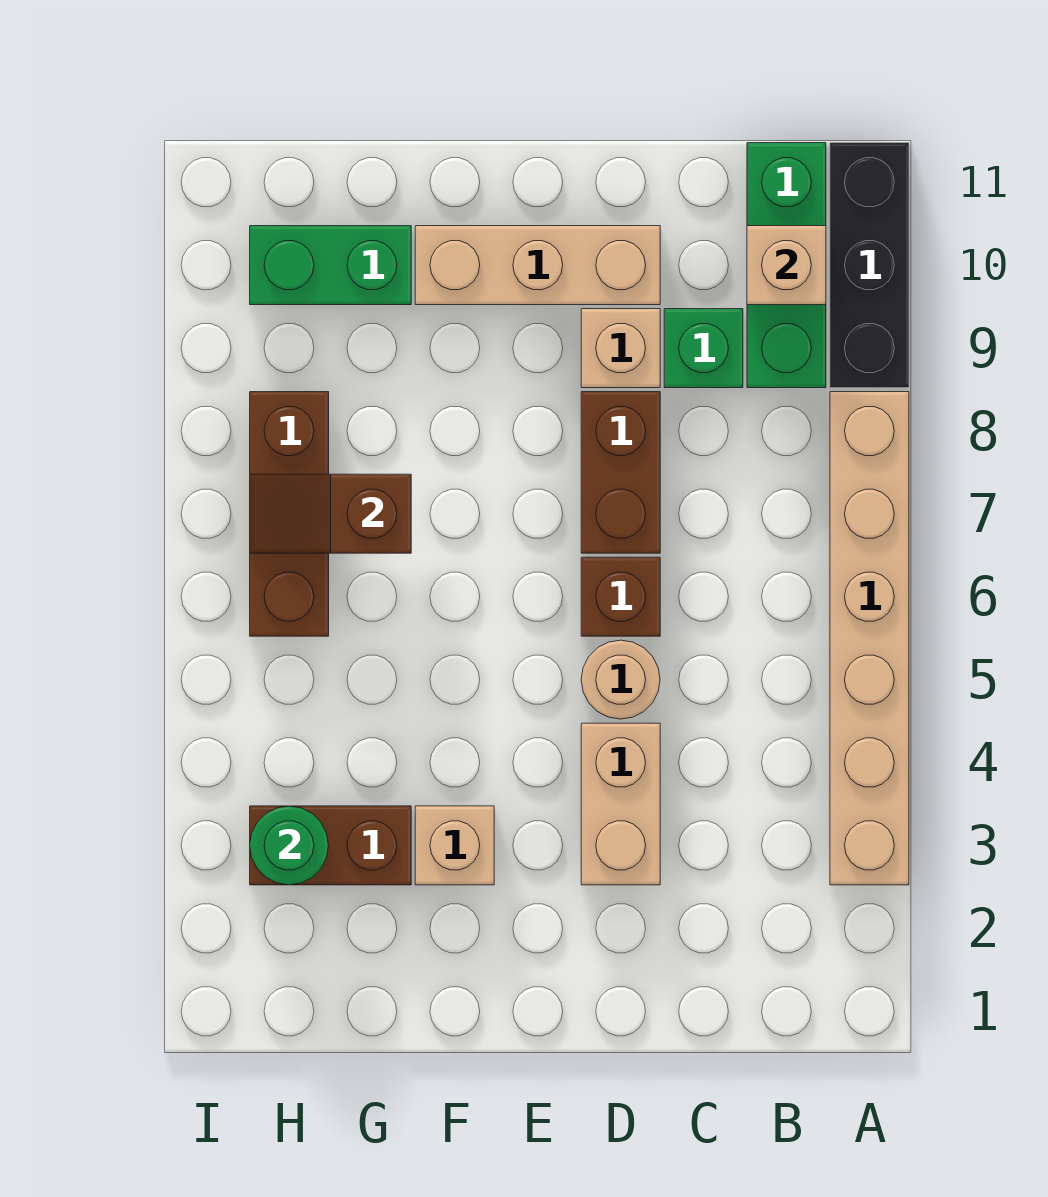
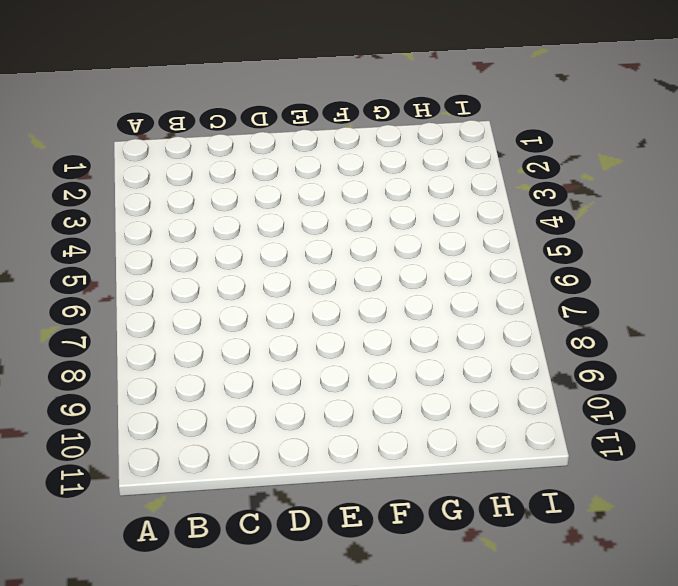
none -> tan brick A3:A8 level 1
none -> black brick A9:A11 level 1
none -> green brick B9:B11 level 1

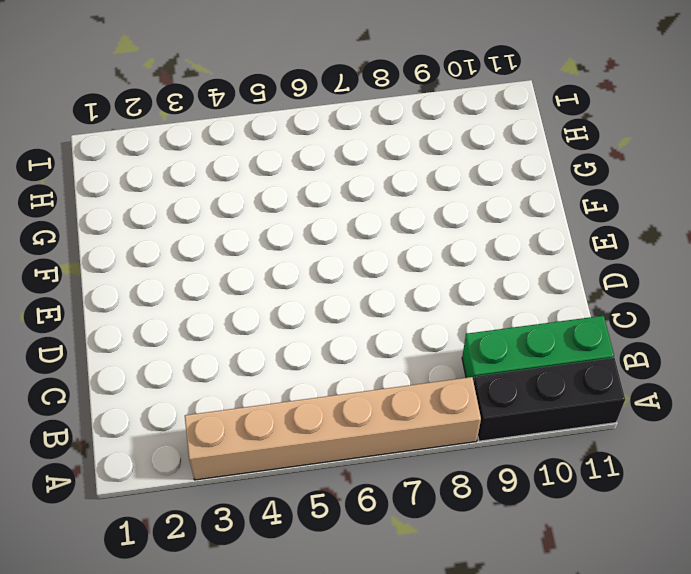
none -> green brick C9 level 1
none -> tan brick D3:D4 level 1
none -> tan round brick D5 level 1

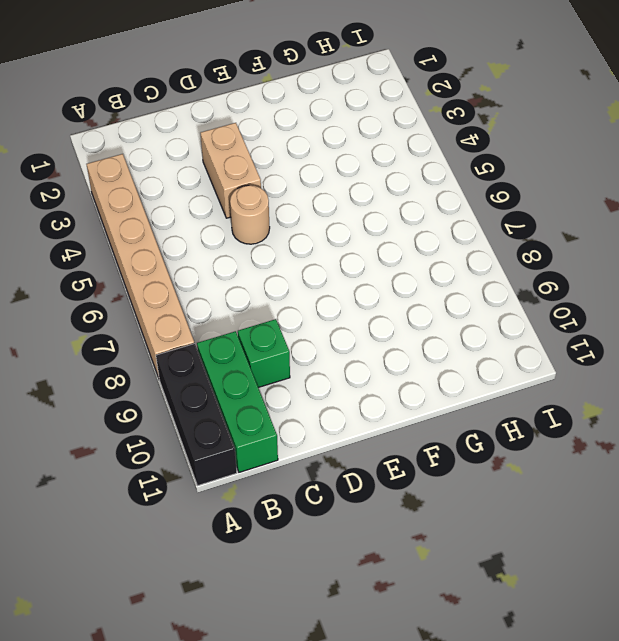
none -> brown brick D6 level 1
none -> brown brick D7:D8 level 1
none -> tan brick D9 level 1

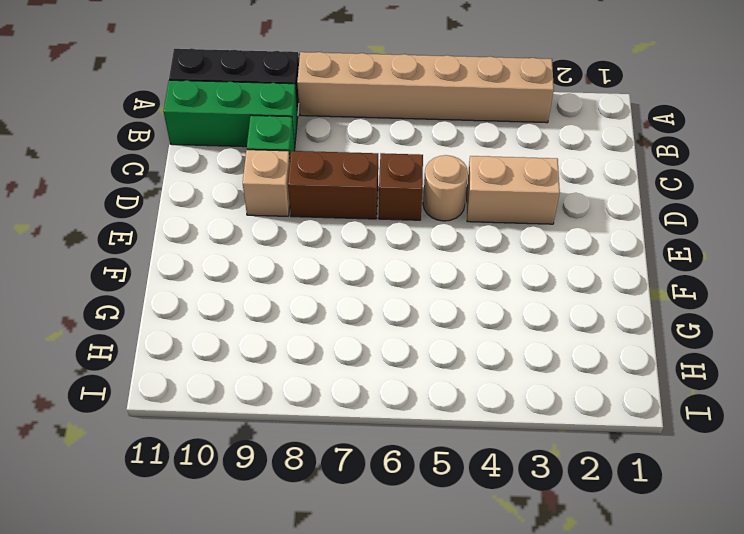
none -> tan brick D10:F10 level 1
none -> tan brick F3 level 1
none -> brown brick G3:H3 level 1

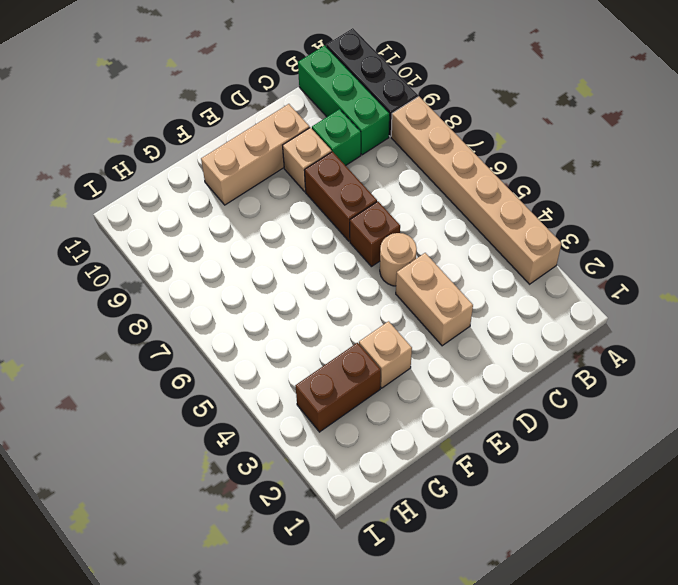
none -> green brick G10:H10 level 1
none -> brown brick H6:H8 level 1
none -> tan brick B10 level 2

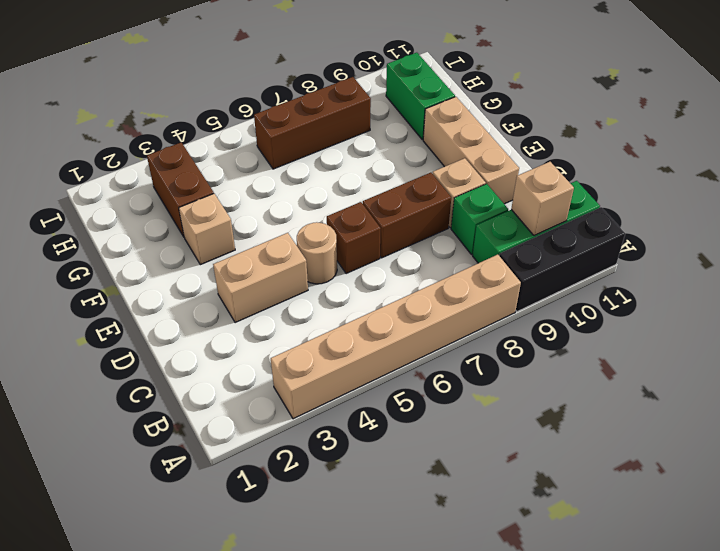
none -> brown slope G7:H7 level 2 top G
none -> green round brick H3 level 2

